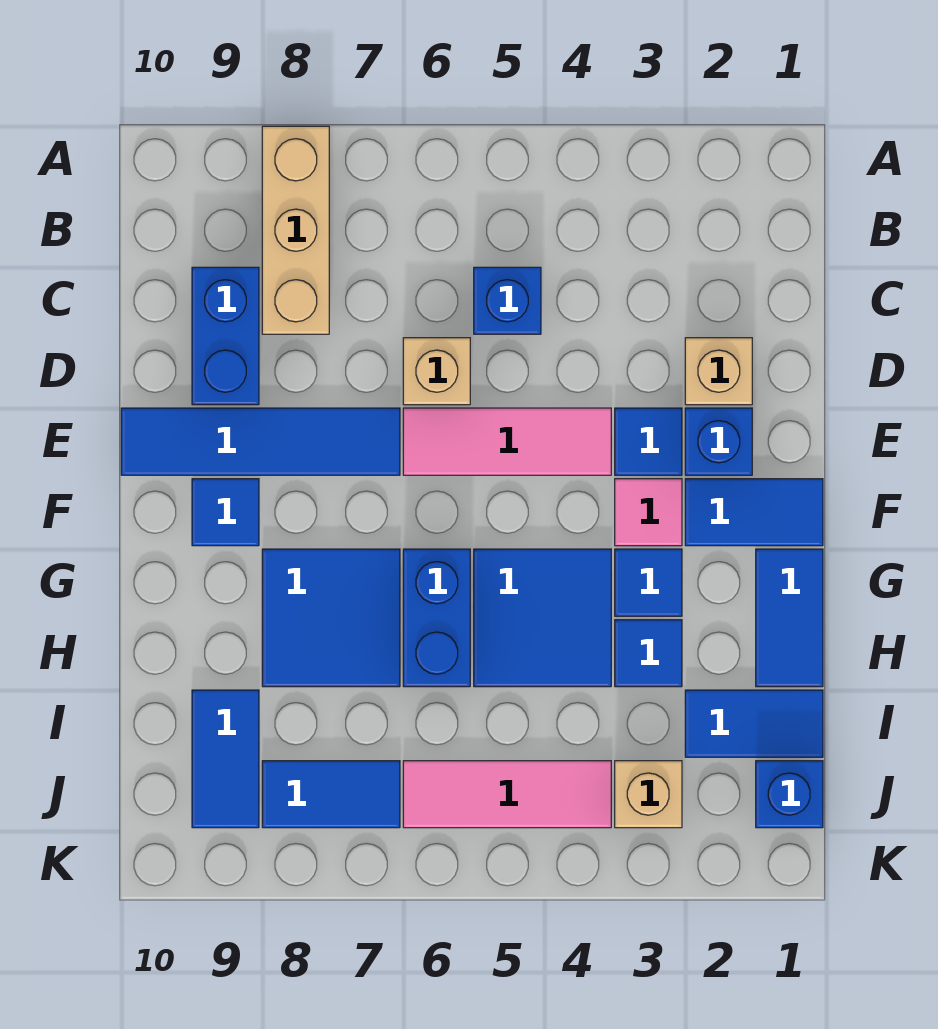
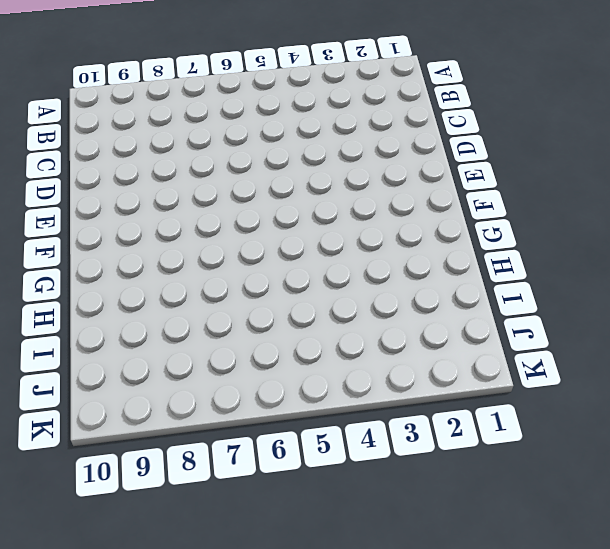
none -> tan brick A8:C8 level 1
none -> blue brick C5 level 1
none -> blue brick C9:D9 level 1

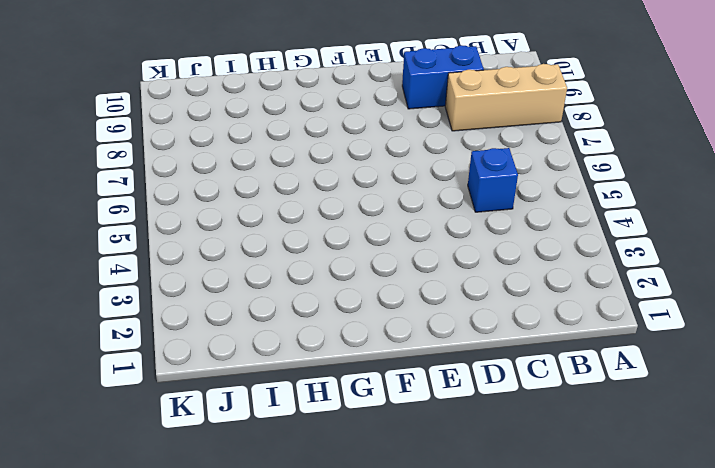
none -> tan brick D2 level 1
none -> tan brick D6 level 1
none -> blue brick E2 level 1

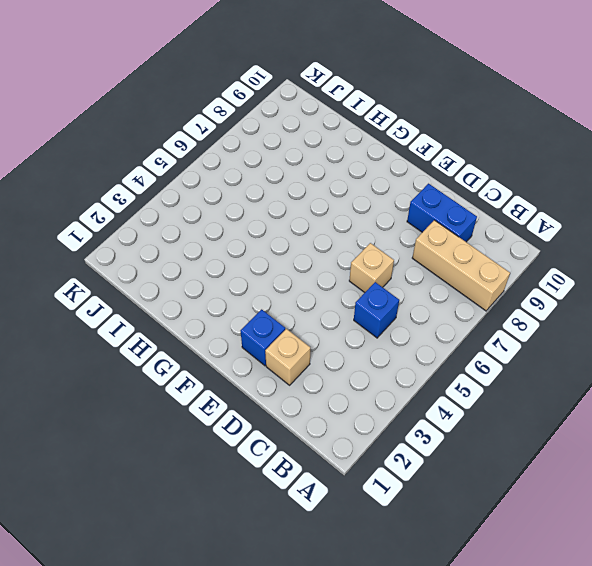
none -> blue tile E3 level 1
none -> pink tile E4:E6 level 1
none -> blue tile E7:E10 level 1

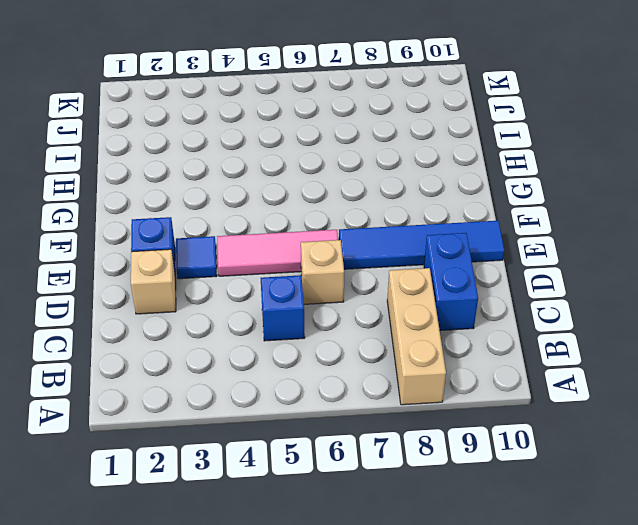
none -> blue tile F1:F2 level 1
none -> pink tile F3 level 1
none -> blue tile F9 level 1

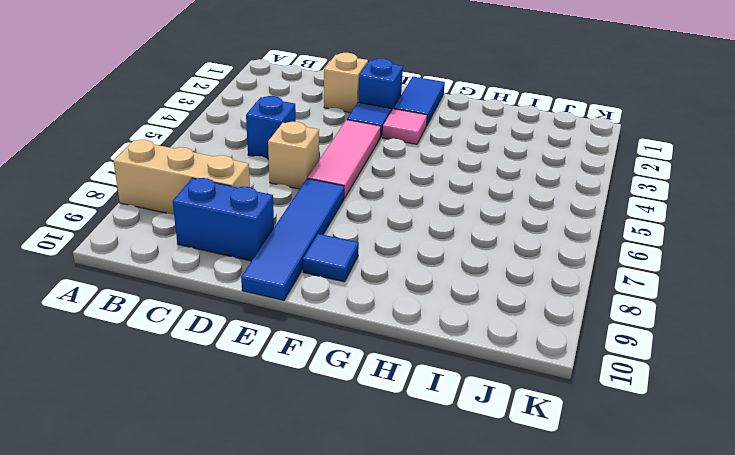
none -> blue tile G1:H1 level 1
none -> blue tile G3 level 1
none -> blue tile G4:H5 level 1

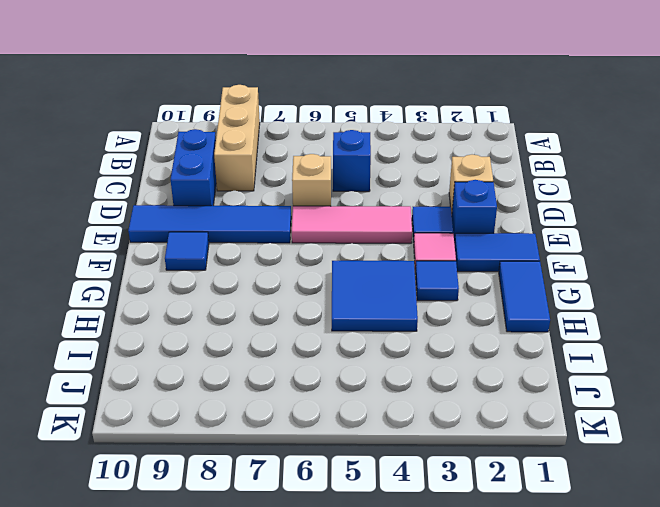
none -> blue brick G6:H6 level 1
none -> blue tile G7:H8 level 1
none -> blue tile H3 level 1

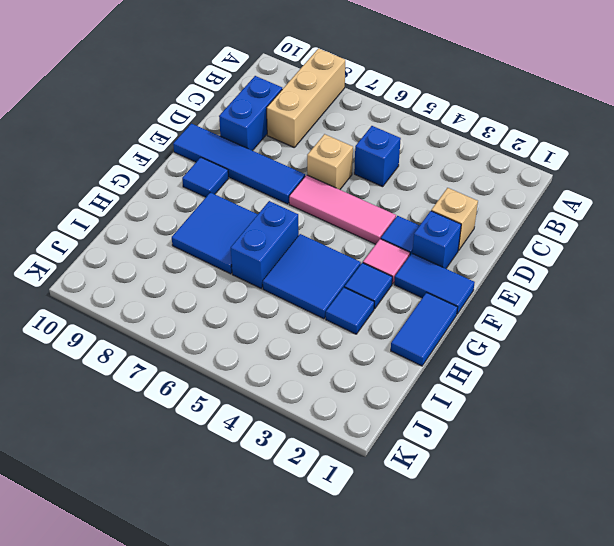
none -> blue tile I1:I2 level 1
none -> blue tile I9:J9 level 1
none -> blue brick J1 level 1

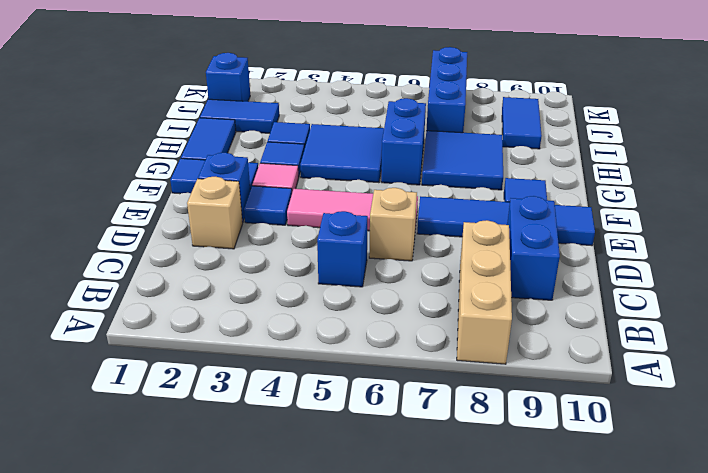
blue brick I7:K7 level 1 -> blue tile J7:J8 level 1
none -> tan brick J3 level 1
none -> pink tile J4:J6 level 1

